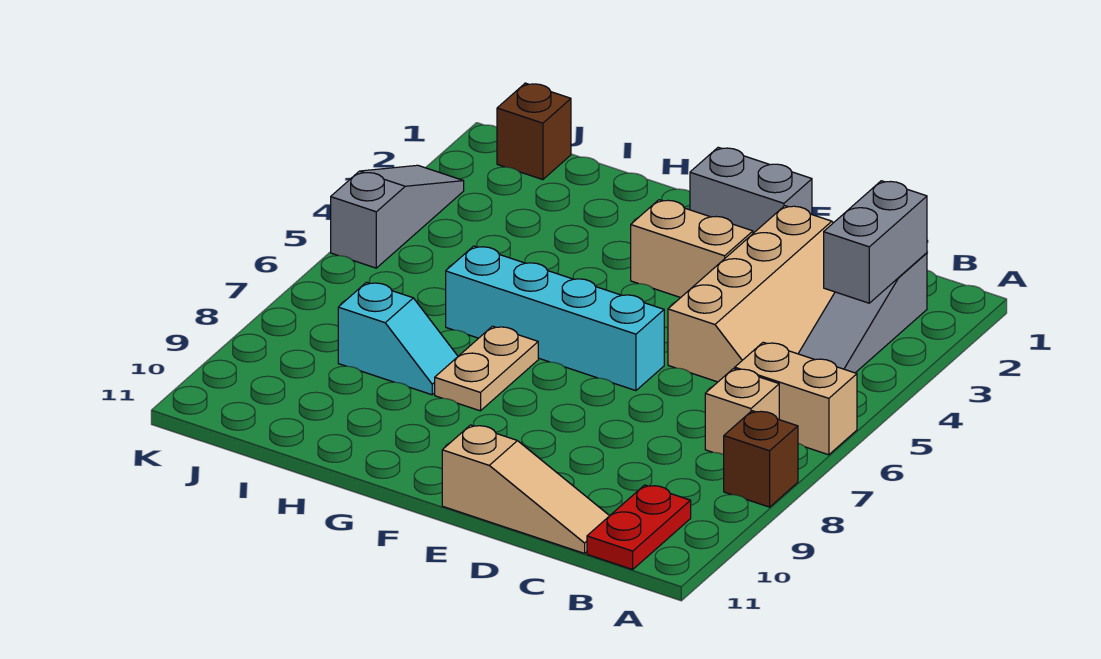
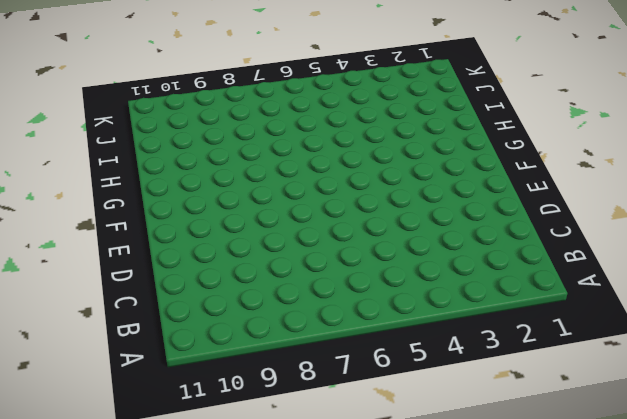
none -> tan brick A6:B6 level 1
none -> brown brick A8 level 1
none -> grey slope B2:B4 level 1 top 2

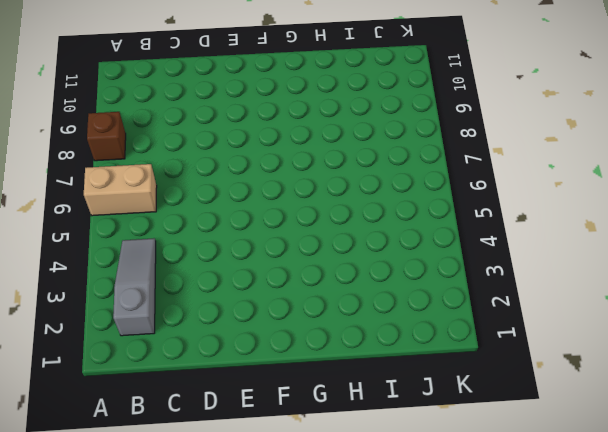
none -> tan brick B7 level 1
none -> red plate B10:B11 level 1
none -> tan slope C2:D5 level 1 top D

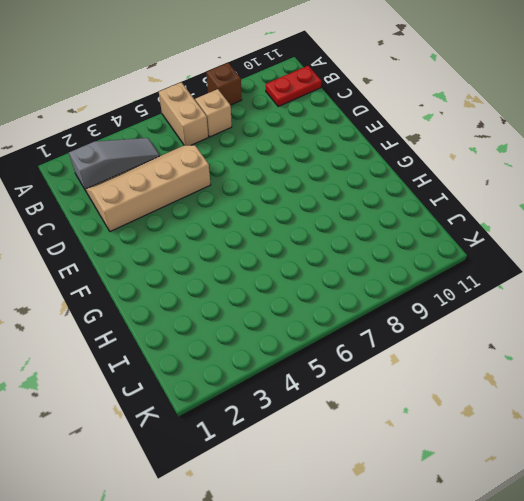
none -> tan slope C11:E11 level 1 top E
none -> grey brick E1:F1 level 1
none -> tan brick E3:F3 level 1

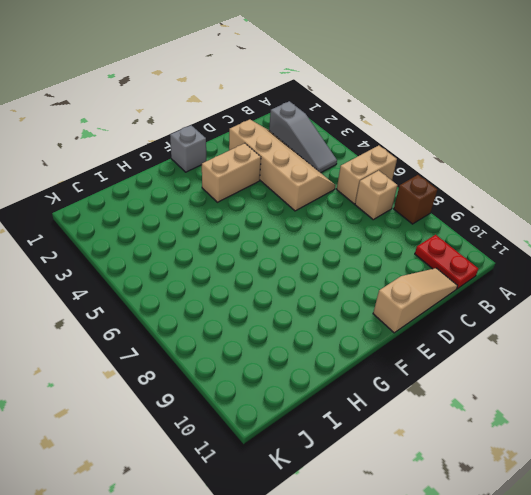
grey brick F1 level 1 -> grey brick E1:F1 level 1
none -> cyan brick E6:H6 level 1
none -> tan plate G7:G8 level 1
none -> cyan slope H8:I8 level 1 top I

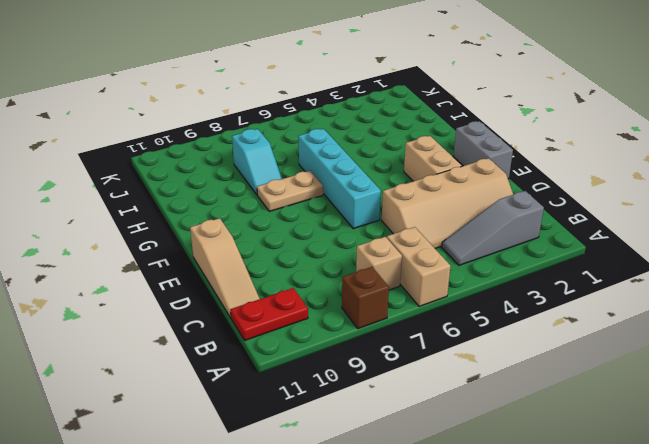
none -> brown brick J1 level 1
none -> grey slope K3:K5 level 1 top 5
none -> grey brick B2:B3 level 2

